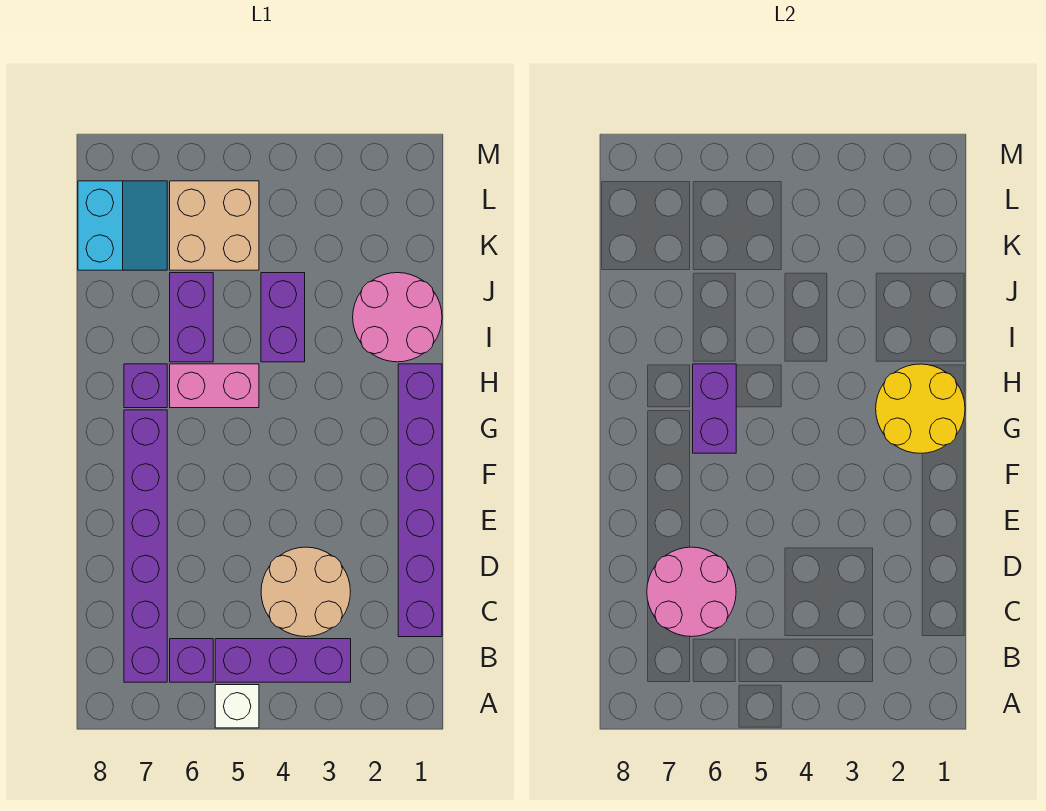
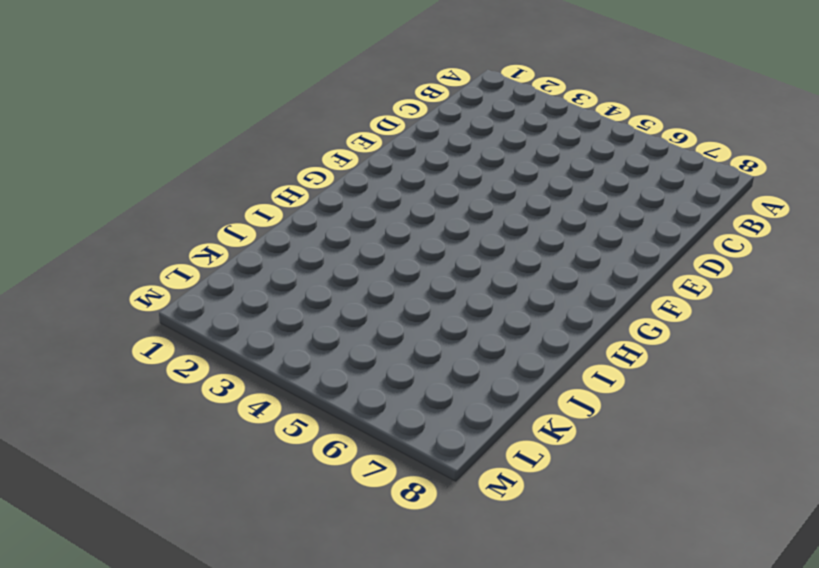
none -> white brick A5 level 1
none -> purple brick B3:B5 level 1
none -> purple brick B6 level 1

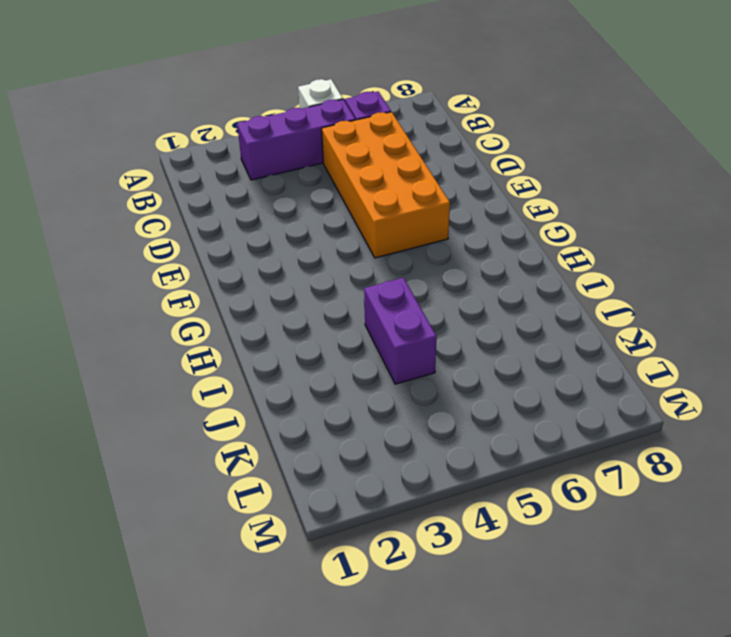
orange brick C5:F6 level 1 -> none
none -> purple brick B7:G7 level 1
none -> purple brick C1:H1 level 1
none -> tan round brick C3:D4 level 1

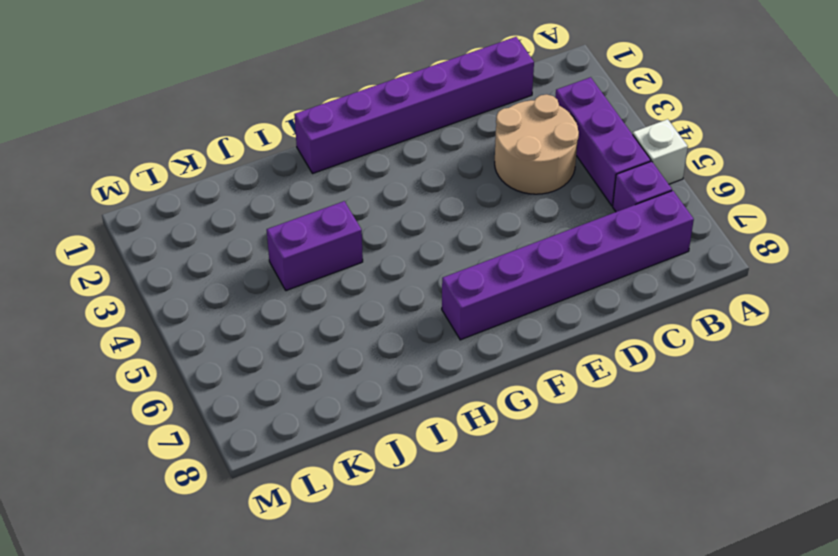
none -> pink brick H5:H6 level 1
none -> purple brick H7 level 1
none -> pink round brick I1:J2 level 1

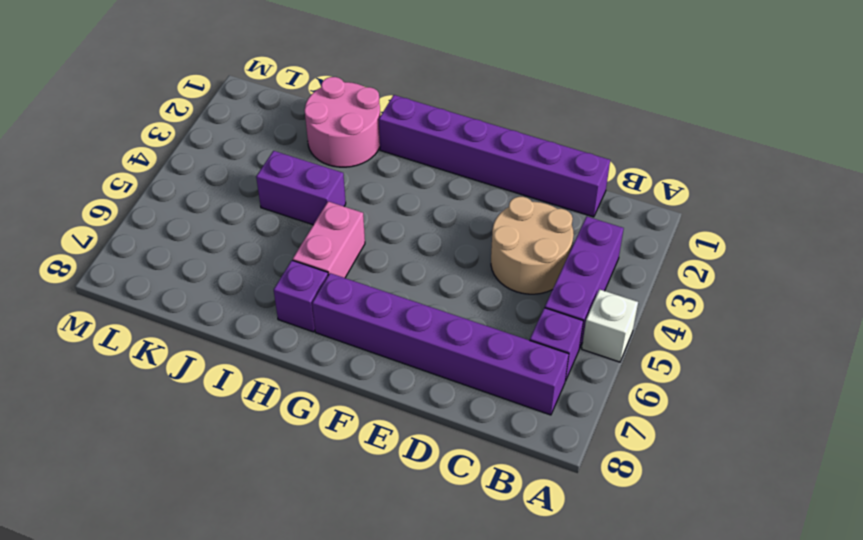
none -> purple brick I6:J6 level 1
none -> tan brick K5:L6 level 1
none -> cyan slope K7:L8 level 1 top 8

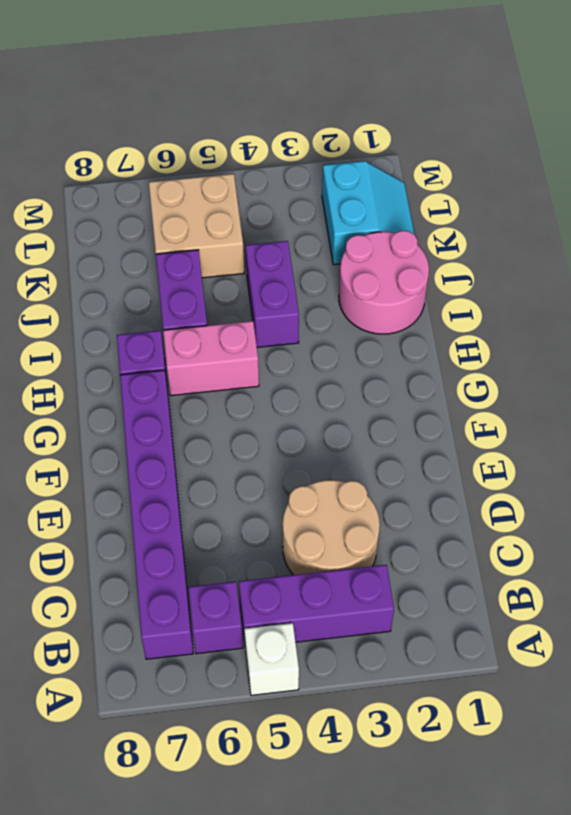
cyan slope K1:L2 level 1 top 2 -> cyan slope K7:L8 level 1 top 8
none -> purple brick C1:H1 level 1
none -> pink round brick C6:D7 level 2
none -> yellow round brick G1:H2 level 2

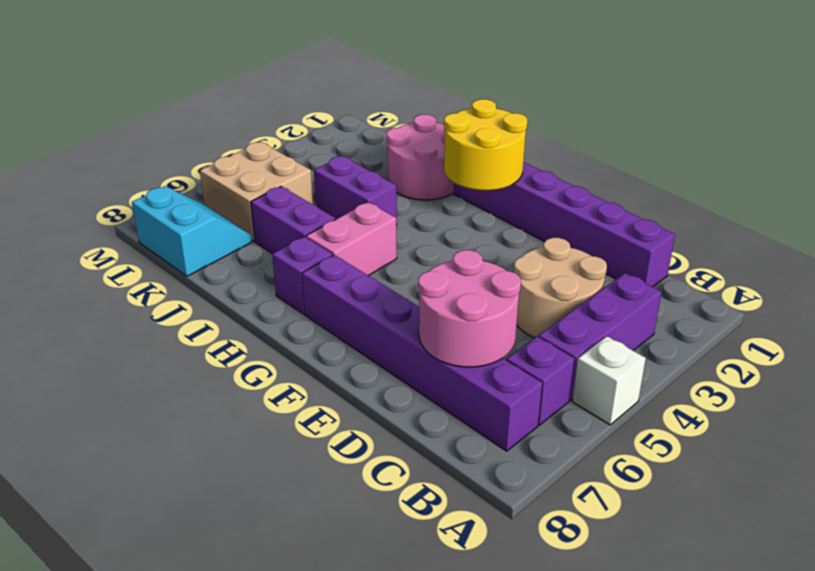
none -> purple brick G6:H6 level 2

